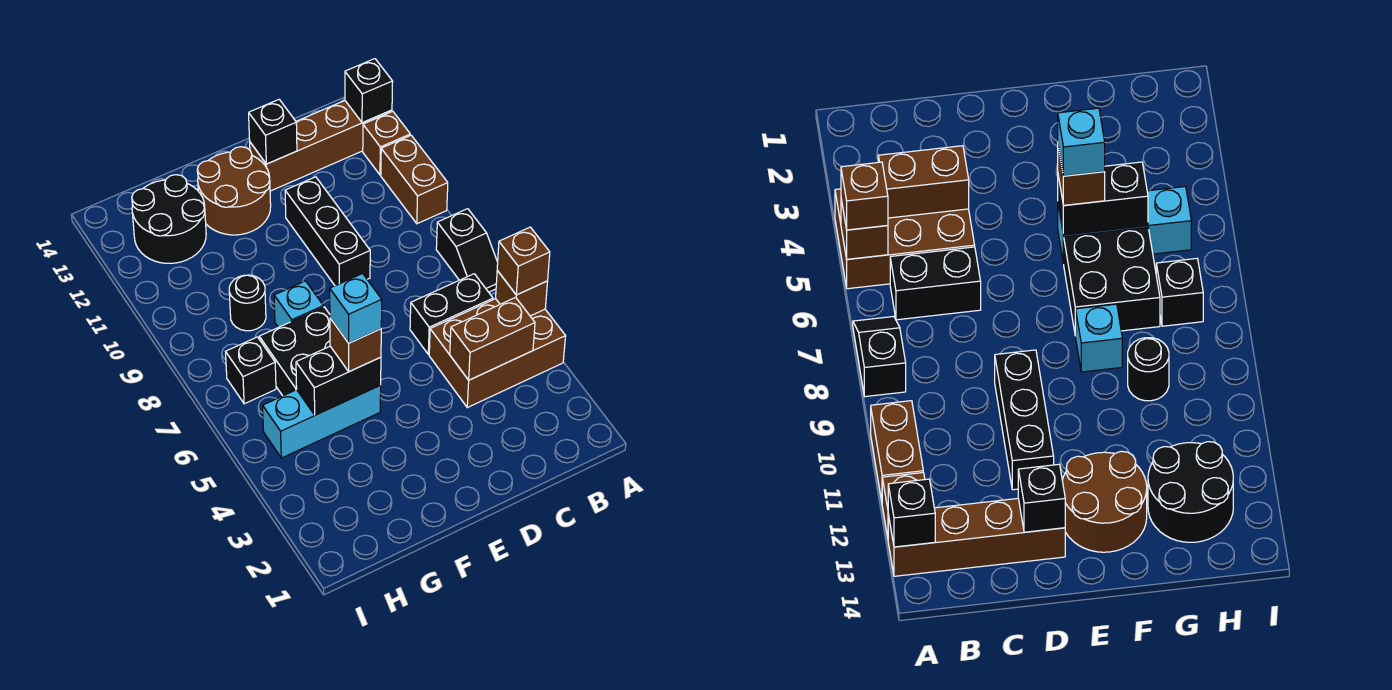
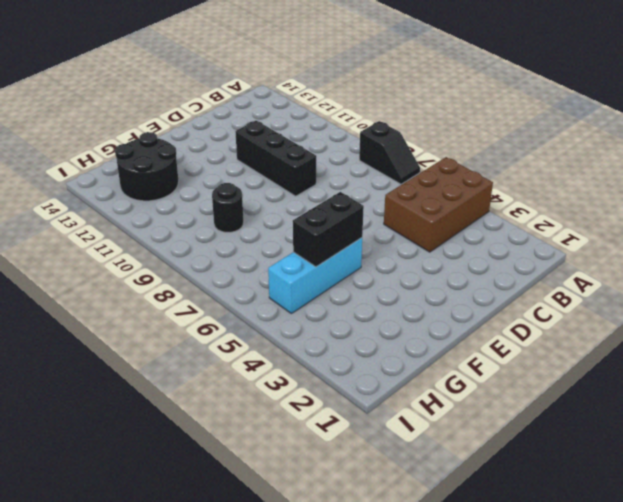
none -> brown brick A10:A11 level 1
none -> brown brick A12 level 1
none -> brown brick A13:D13 level 1

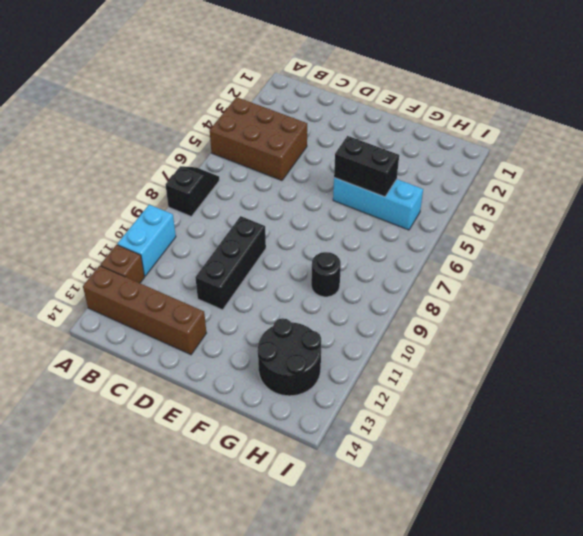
cyan brick A10:A11 level 1 -> brown brick A10:A11 level 1
none -> black brick B6:C6 level 1
none -> brown round brick E12:F13 level 1
none -> black brick F6:G7 level 1

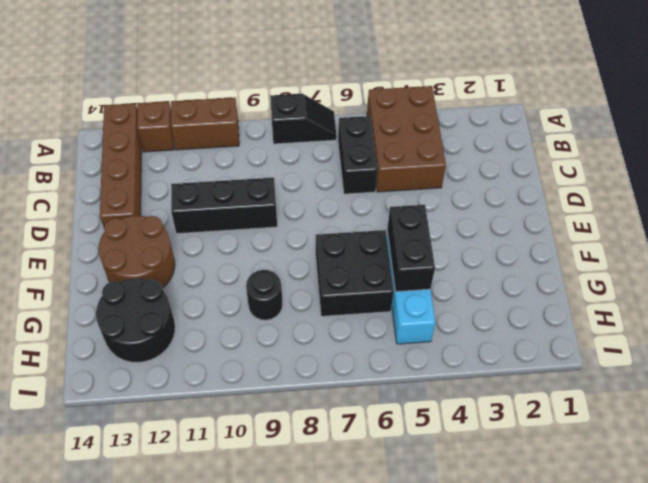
none -> cyan brick F8 level 1
none -> black brick H7 level 1
none -> brown brick A5 level 2

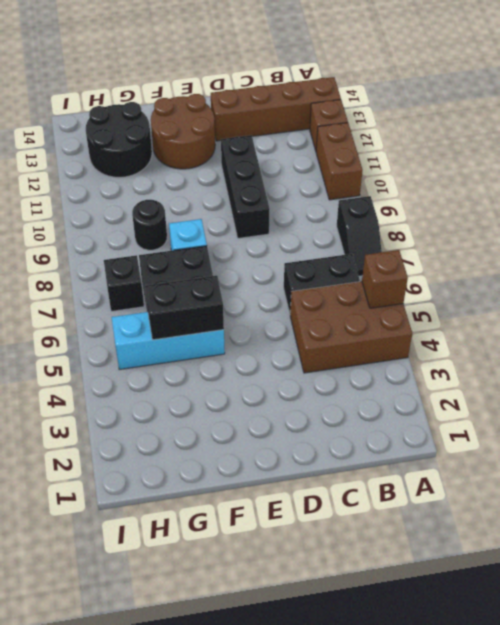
none -> black brick A13 level 2
none -> brown brick B4:C4 level 2
none -> black brick D13 level 2

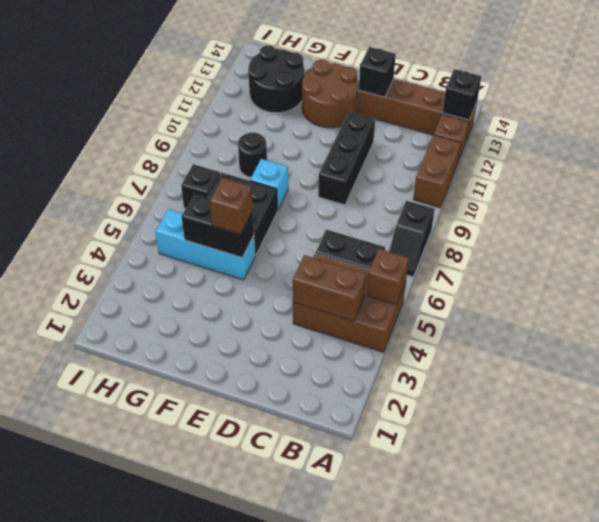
none -> brown brick A5 level 3
none -> cyan brick F5 level 4

